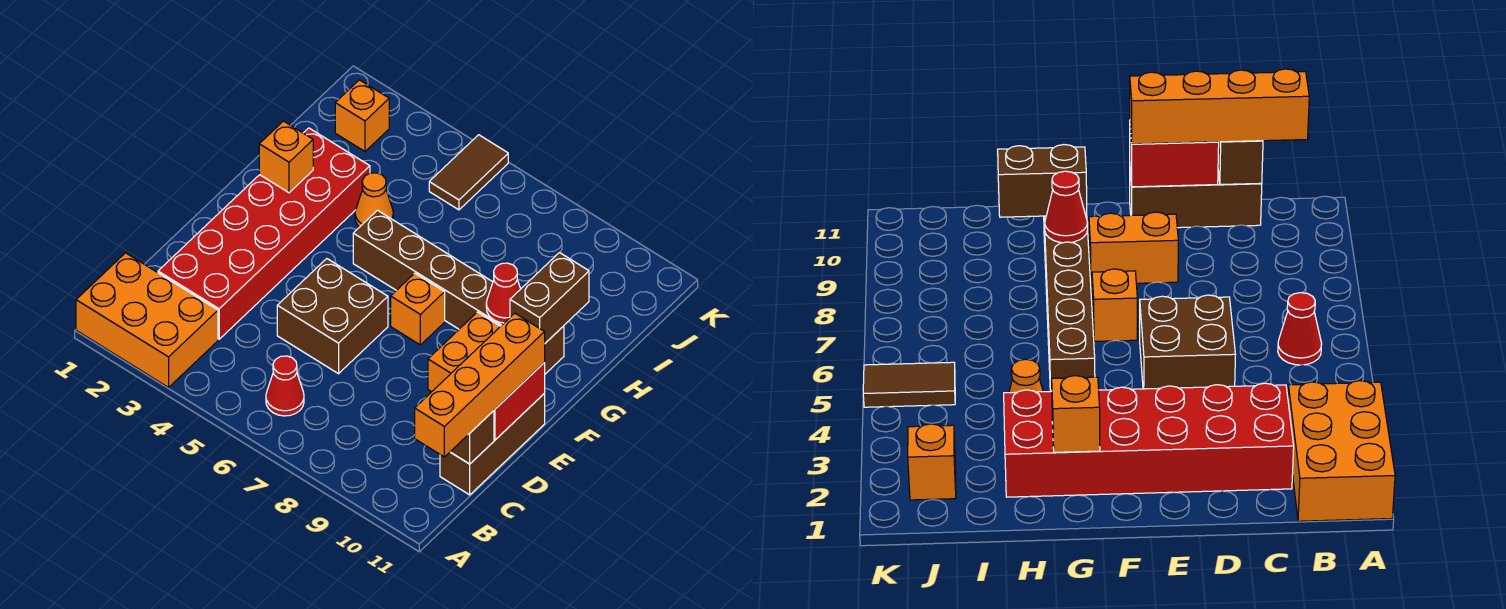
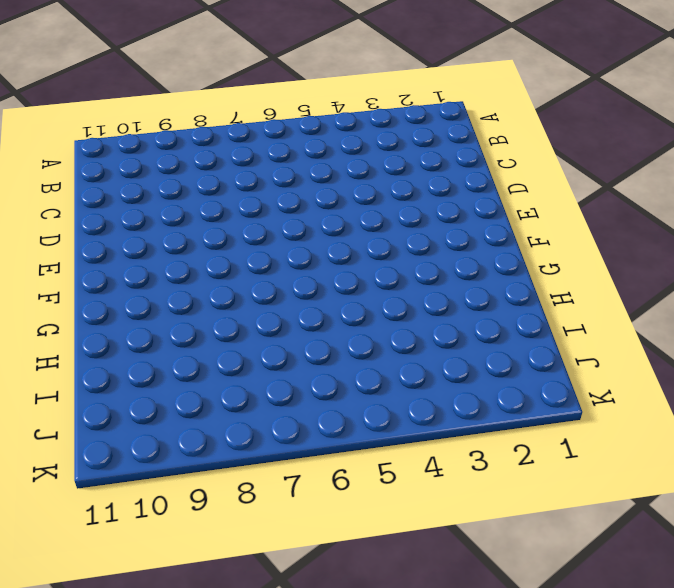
none -> orange brick A1:B3 level 1
none -> red cone B6 level 1
none -> red brick C2:H3 level 1

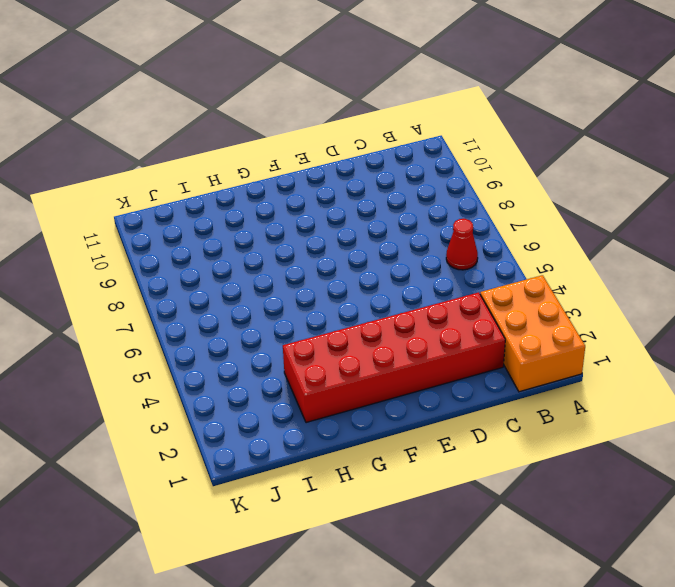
none -> brown brick C11:E11 level 1
none -> brown brick D5:E6 level 1
none -> orange brick E9:F9 level 1

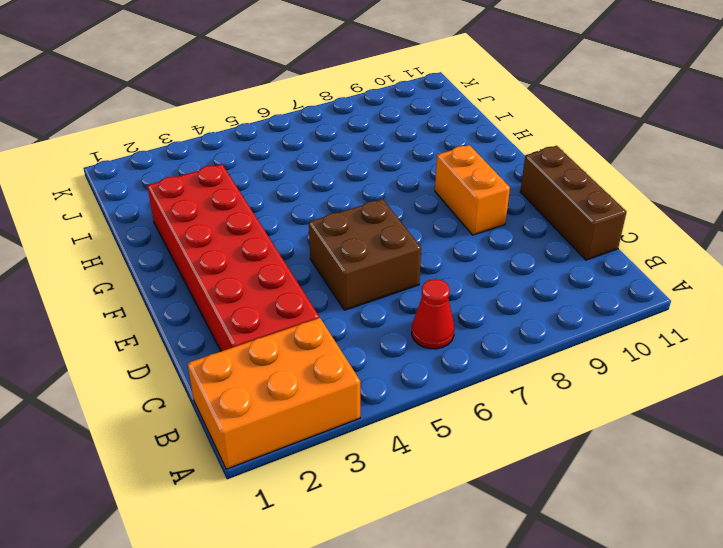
none -> orange brick F7 level 1
none -> brown brick G5:G10 level 1
none -> orange cone H4 level 1

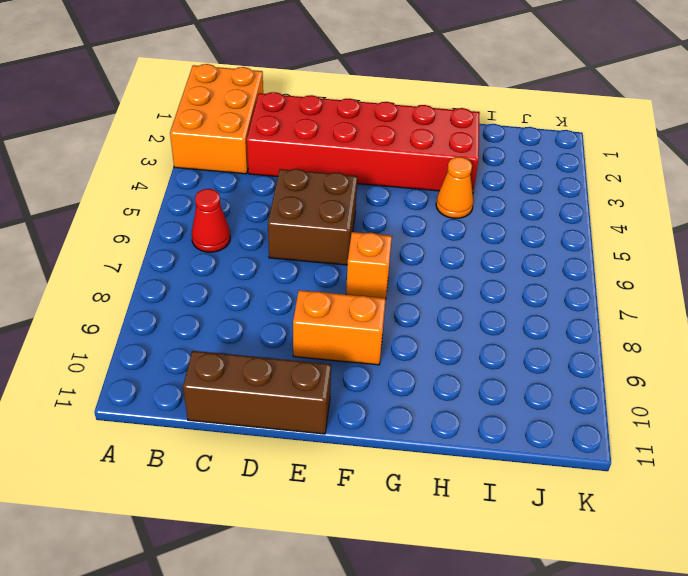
none -> brown brick G5:G10 level 1
none -> orange brick J2 level 1
none -> brown tile J5:K5 level 1

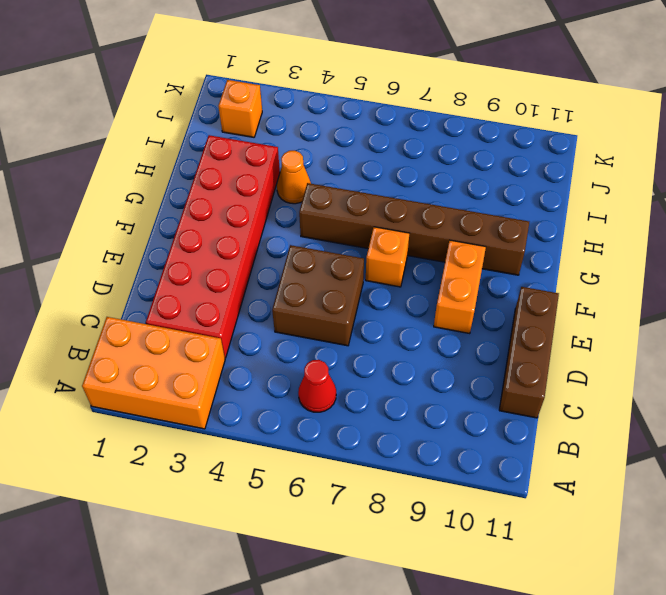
none -> brown tile J5:K5 level 1
none -> brown brick C11 level 2
none -> red brick D11:E11 level 2

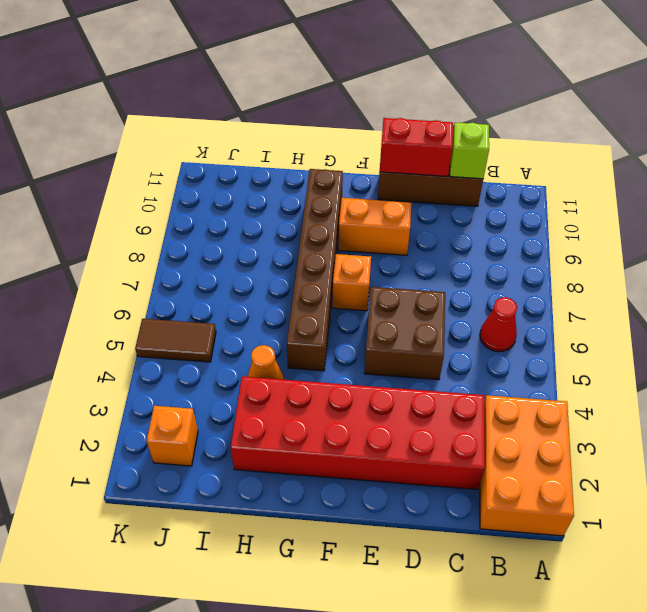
lime brick C11 level 2 -> brown brick C11 level 2
none -> orange brick G2 level 2
none -> red cone G9 level 2
none -> brown brick G10:H10 level 2

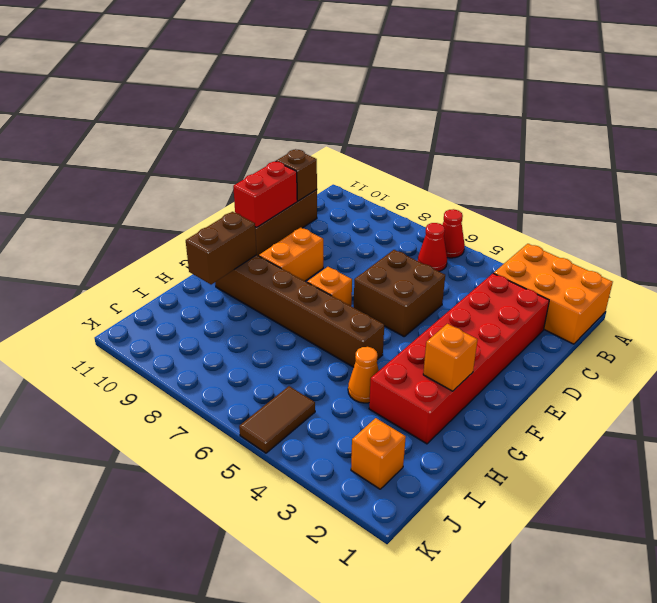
red cone A6 level 1 -> red cone G9 level 2
none -> orange brick B11:E11 level 3

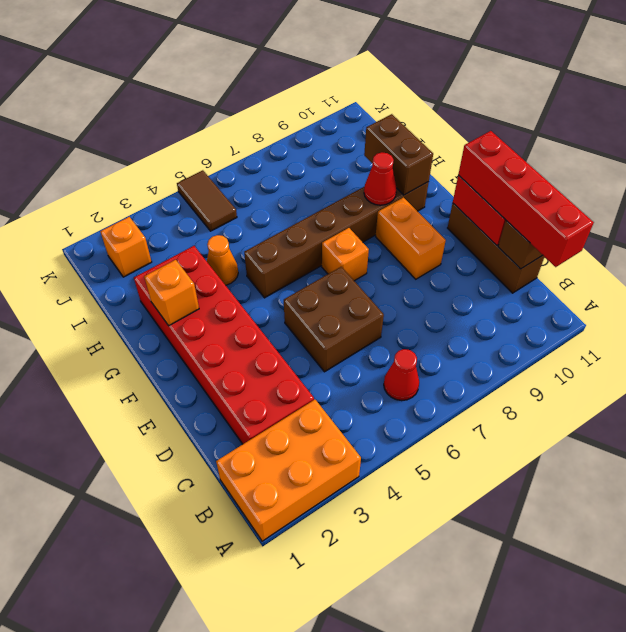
red brick B11:E11 level 3 -> orange brick B11:E11 level 3

